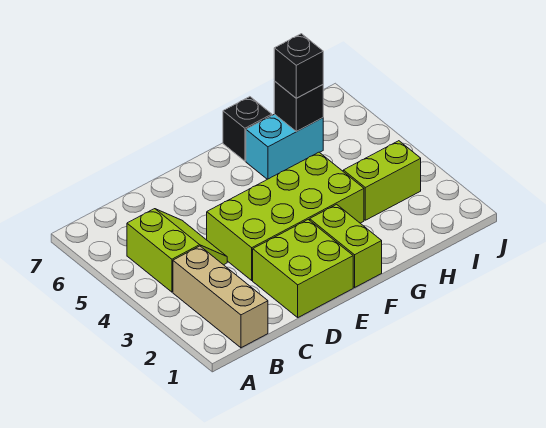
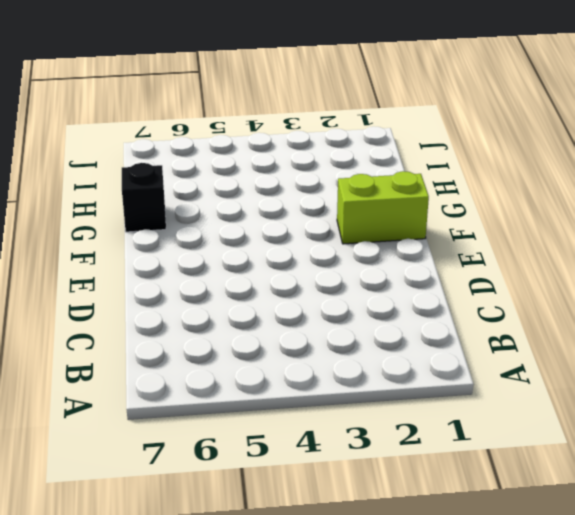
none -> tan brick B1:B3 level 1
none -> lime slope B4:C5 level 1 top B

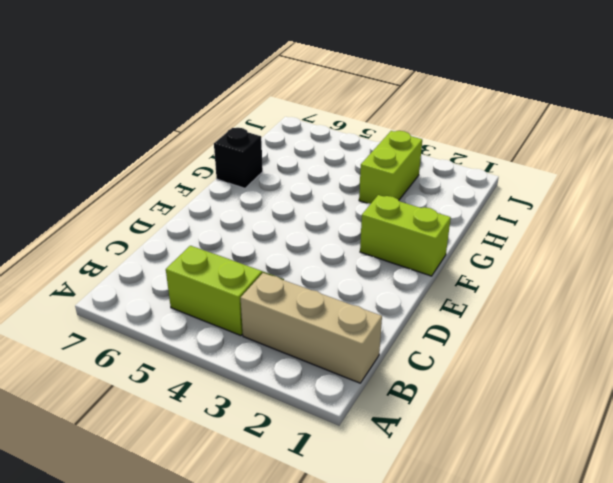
none -> lime brick D1:E2 level 1
none -> lime brick D3:G4 level 1

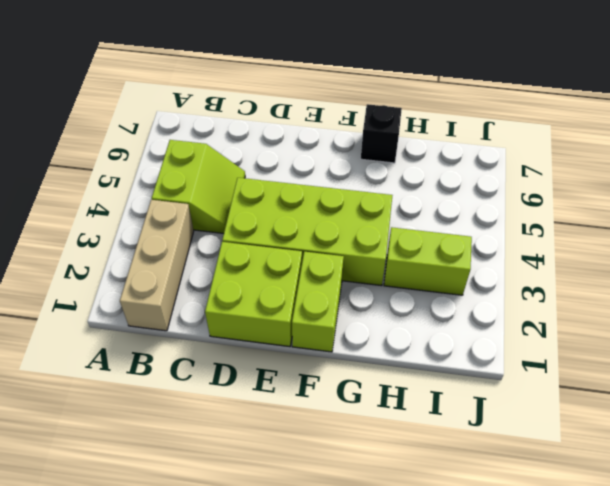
none -> cyan brick G6:H6 level 1
none -> black brick H6 level 2

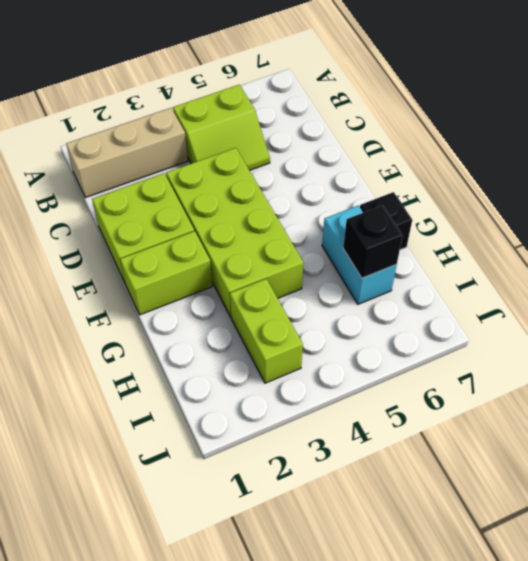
none -> black brick H6 level 3

